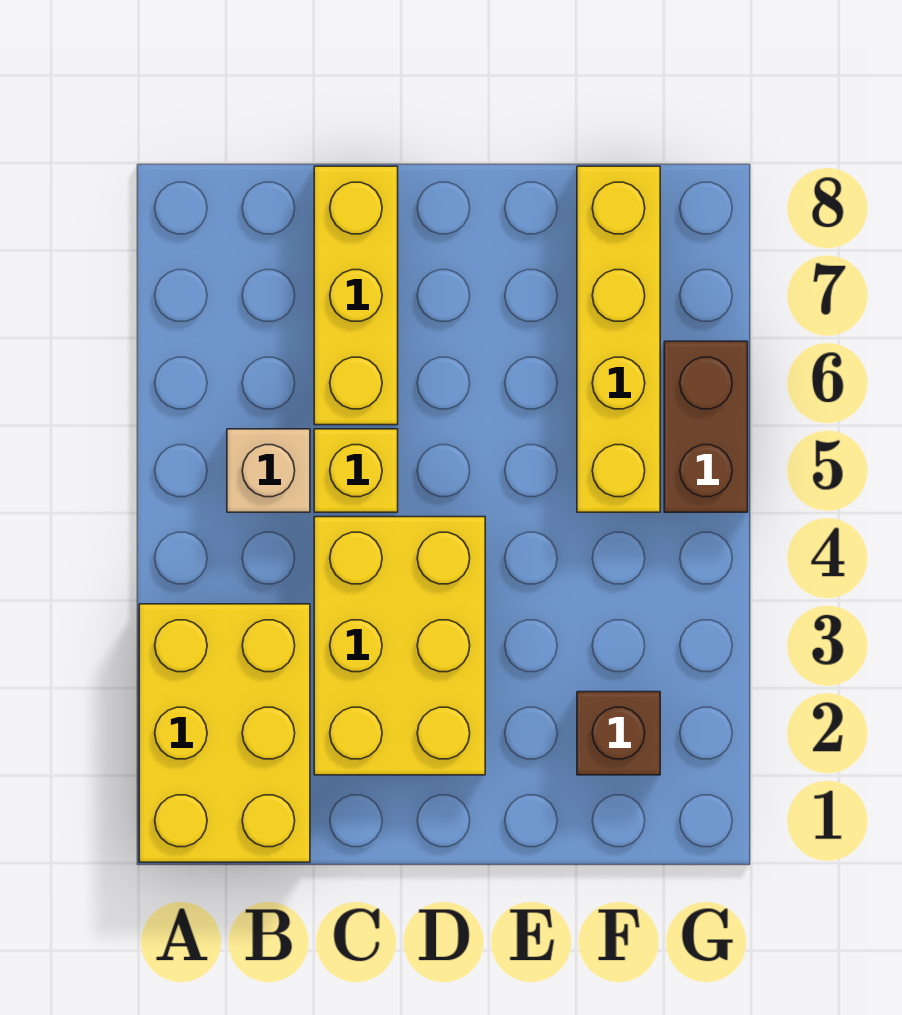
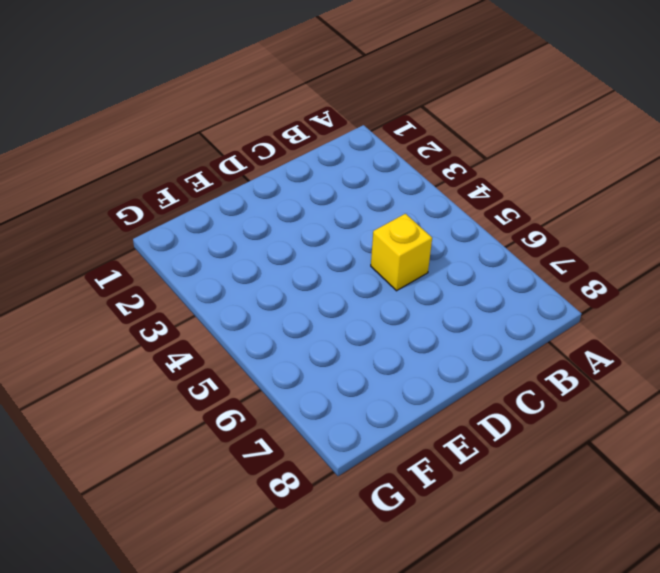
none -> yellow brick A1:B3 level 1
none -> tan brick B5 level 1

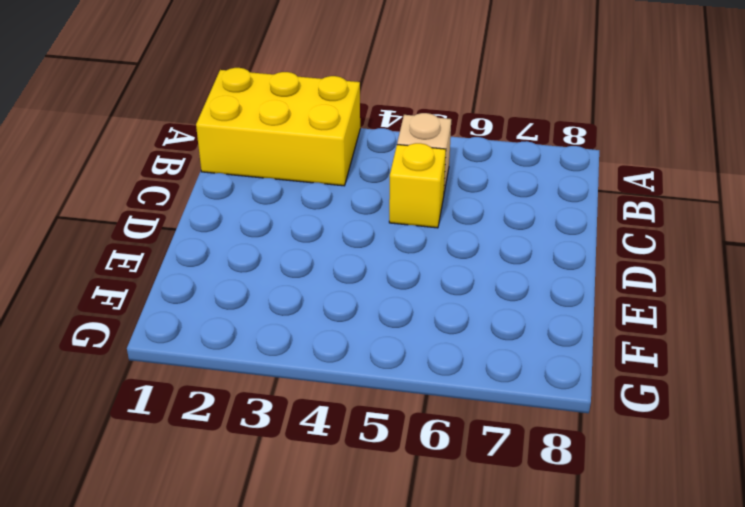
none -> yellow brick C2:D4 level 1
none -> yellow brick C6:C8 level 1

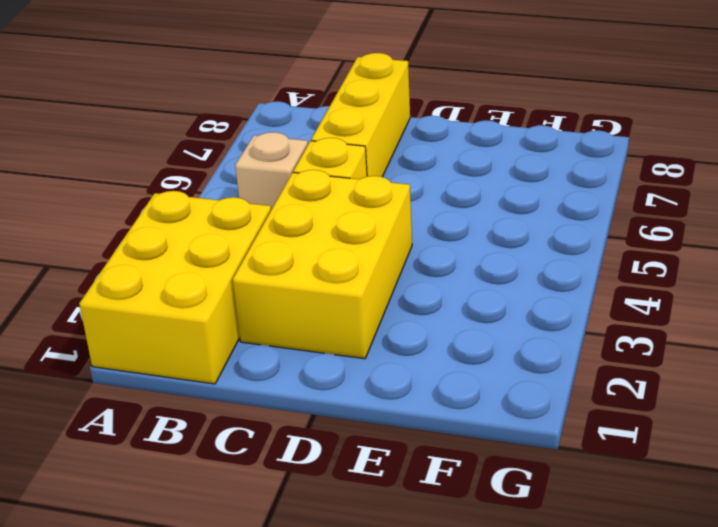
none -> brown brick F2 level 1
none -> yellow brick F5:F8 level 1

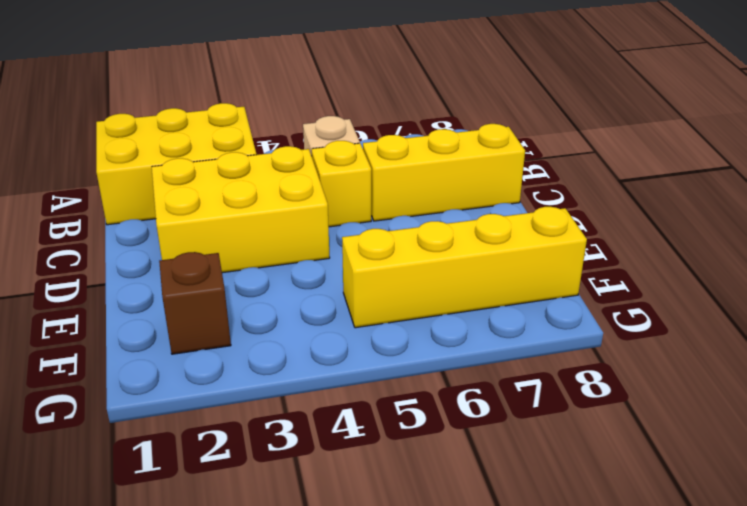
none -> brown brick G5:G6 level 1

